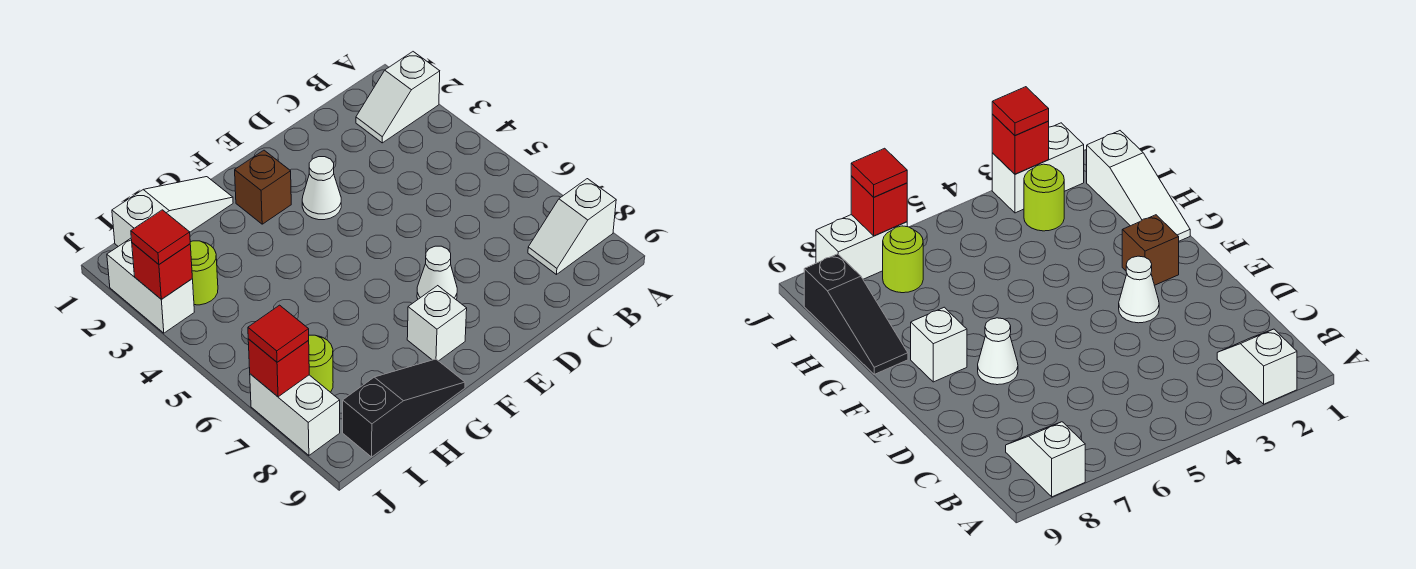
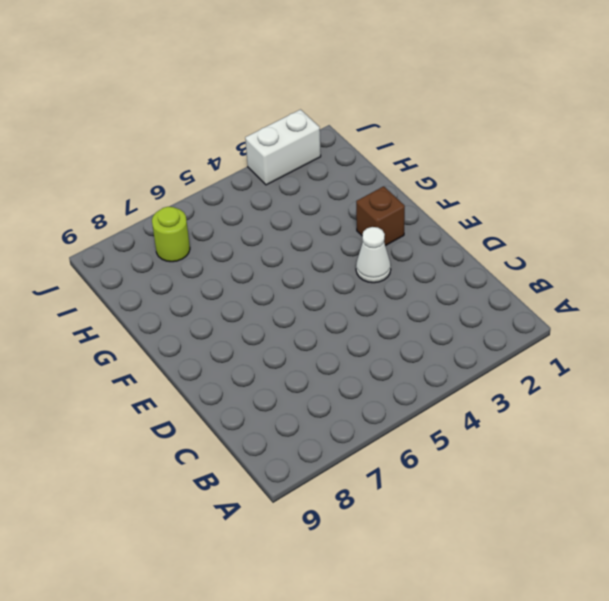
none -> white slope A2:B2 level 1 top A
none -> white slope A8:B8 level 1 top A
none -> white cone E7 level 1

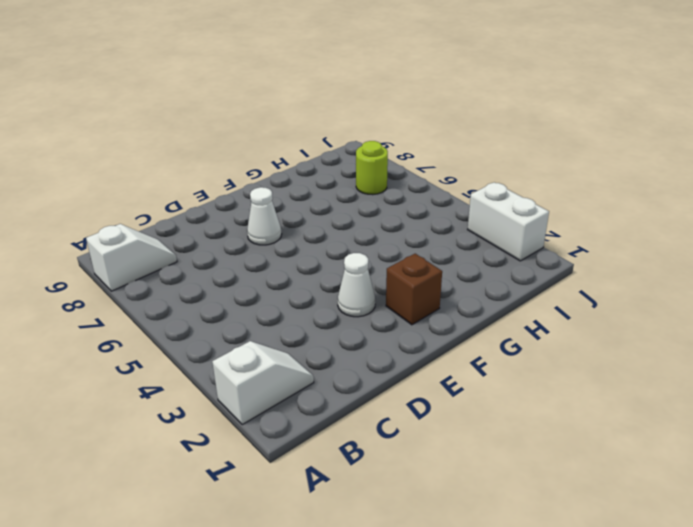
none -> white brick F8 level 1
none -> white slope G1:I1 level 1 top I
none -> black slope G9:I9 level 1 top I

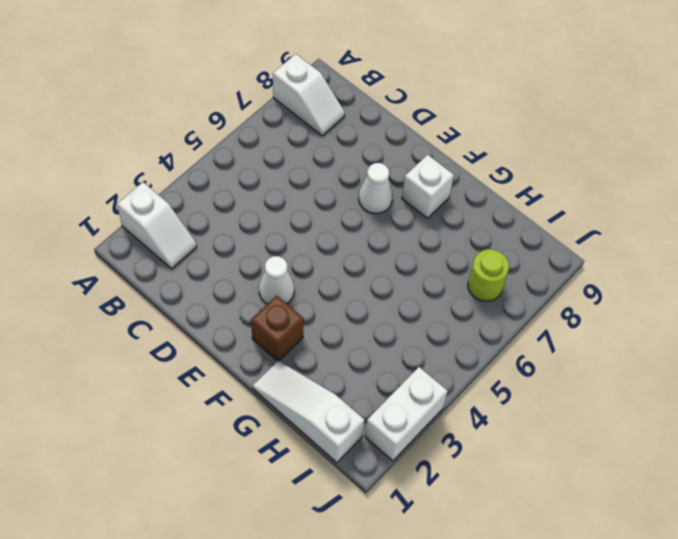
none -> black slope G9:I9 level 1 top I
none -> lime round brick I3 level 1
none -> white brick J7:J8 level 1

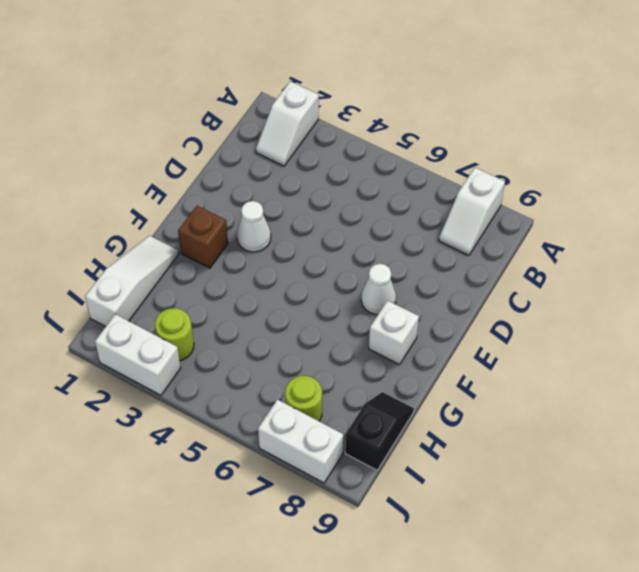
black slope H9:I9 level 1 top I -> black slope G9:I9 level 1 top I
none -> red brick J3 level 2
none -> red brick J7 level 2
none -> red tile J3 level 3

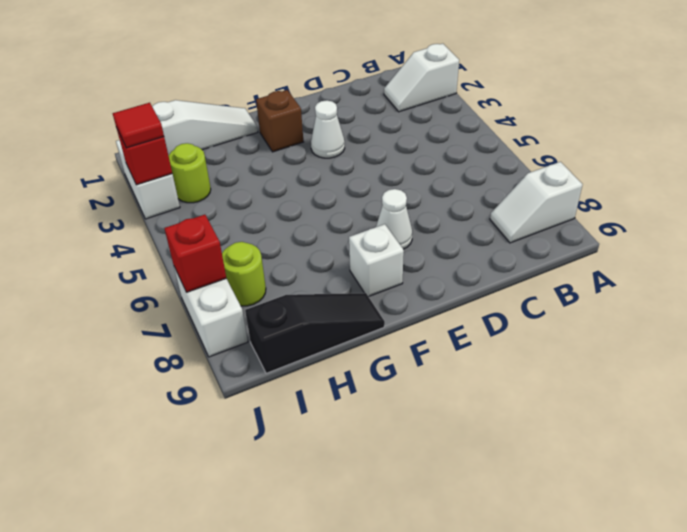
none -> red tile J7 level 3

